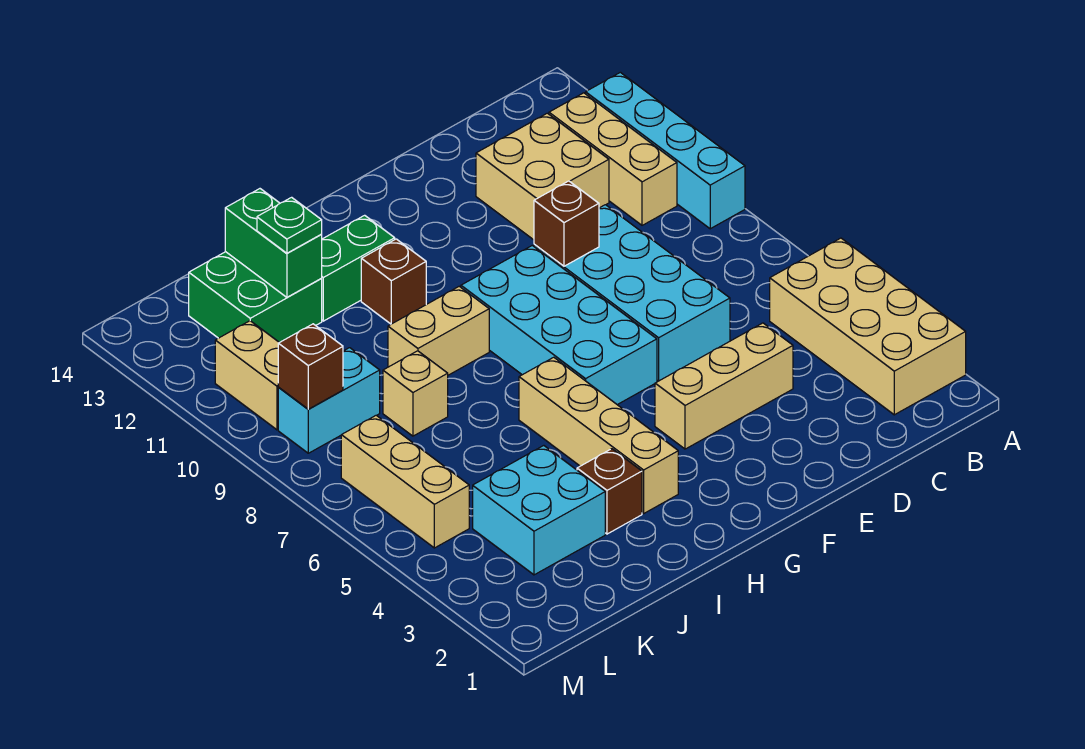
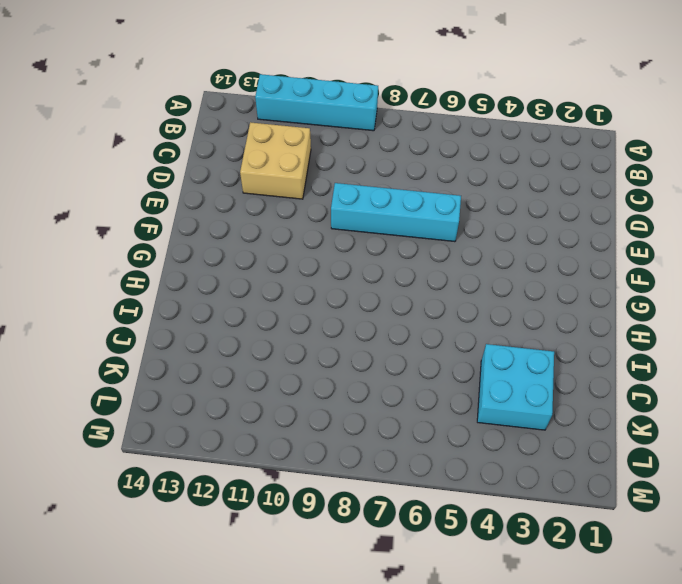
cyan brick E6:E9 level 1 -> cyan brick D6:E9 level 1
none -> tan brick A2:B5 level 1
none -> tan brick B10:B12 level 1
none -> tan brick D4:F4 level 1

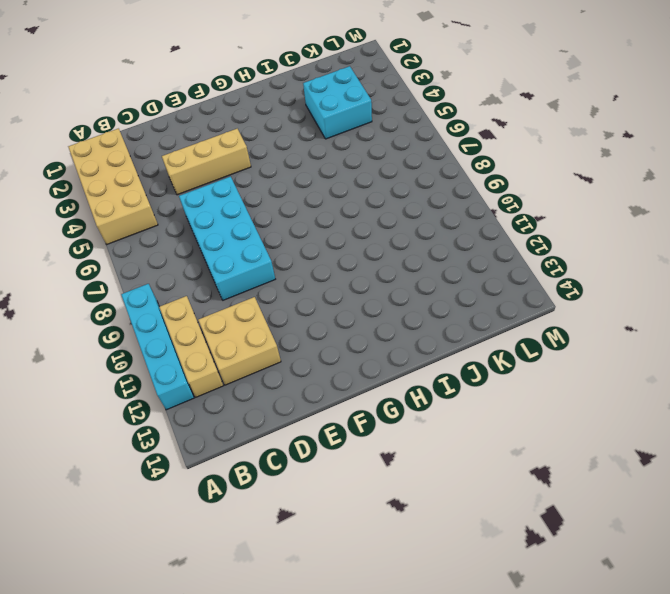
none -> cyan brick F6:G9 level 1
none -> tan brick H3:H6 level 1
none -> tan brick H9:I9 level 1

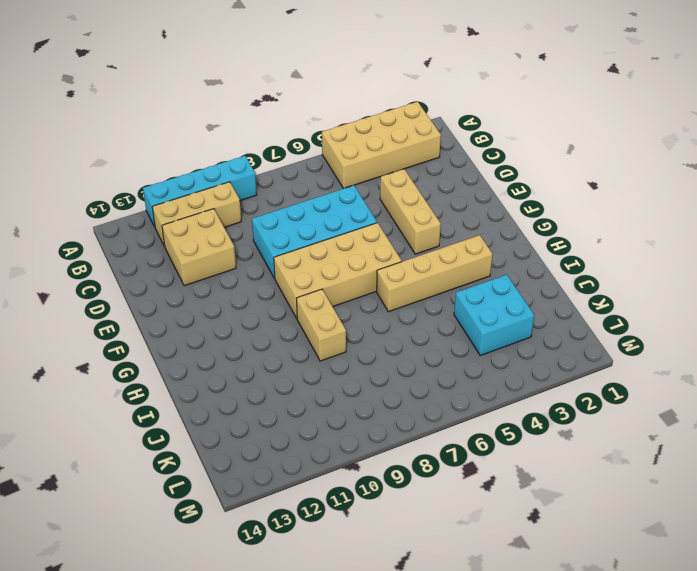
tan brick F6:G9 level 1 -> cyan brick F6:G9 level 1
none -> brown brick H11 level 1
none -> green brick H12:I12 level 1
none -> brown brick I3 level 1

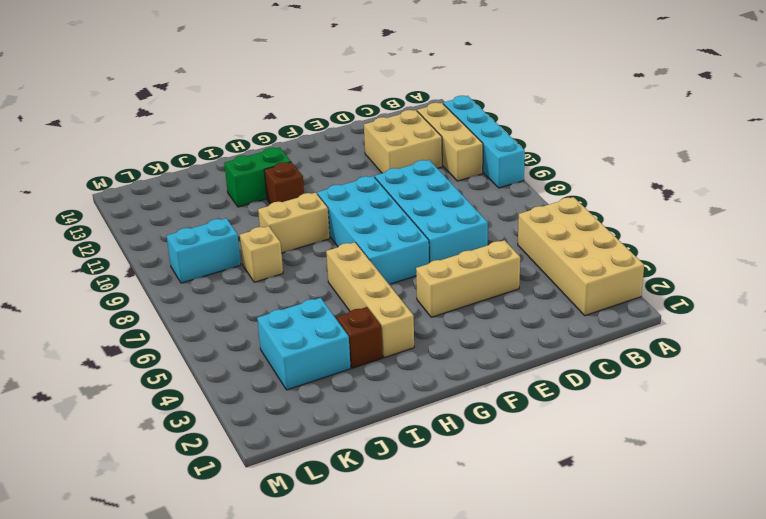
none -> green brick J12:K13 level 1
none -> tan brick L5:L7 level 1
none -> tan brick L10:L11 level 1

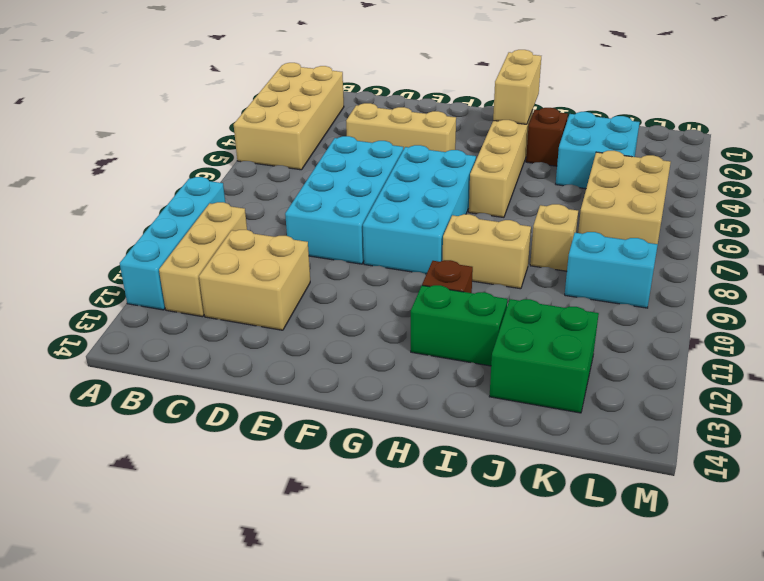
tan brick H2:H3 level 2 -> tan brick L10:L11 level 1
tan brick K5:L7 level 1 -> tan brick L5:L7 level 1
none -> brown brick E9 level 2
none -> green brick J12:J13 level 2
none -> brown brick L9 level 2

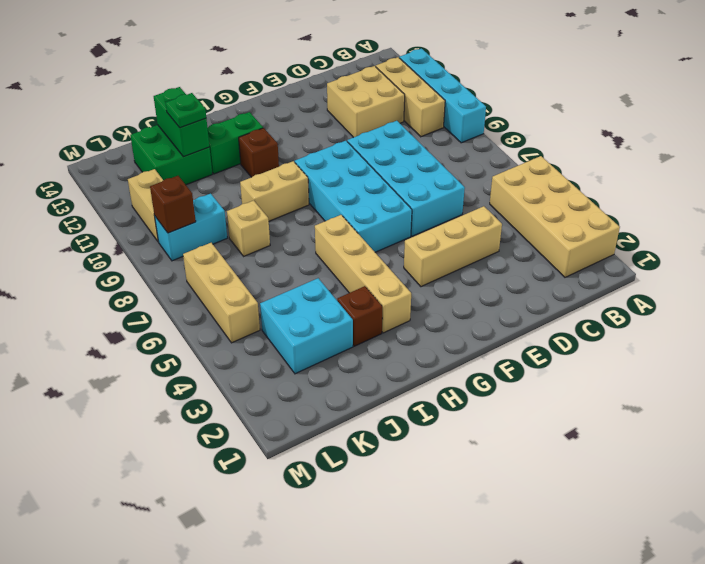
none -> brown brick E9 level 2

